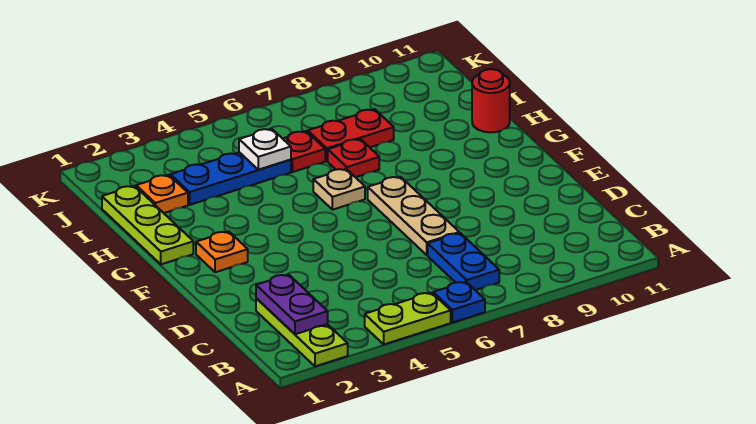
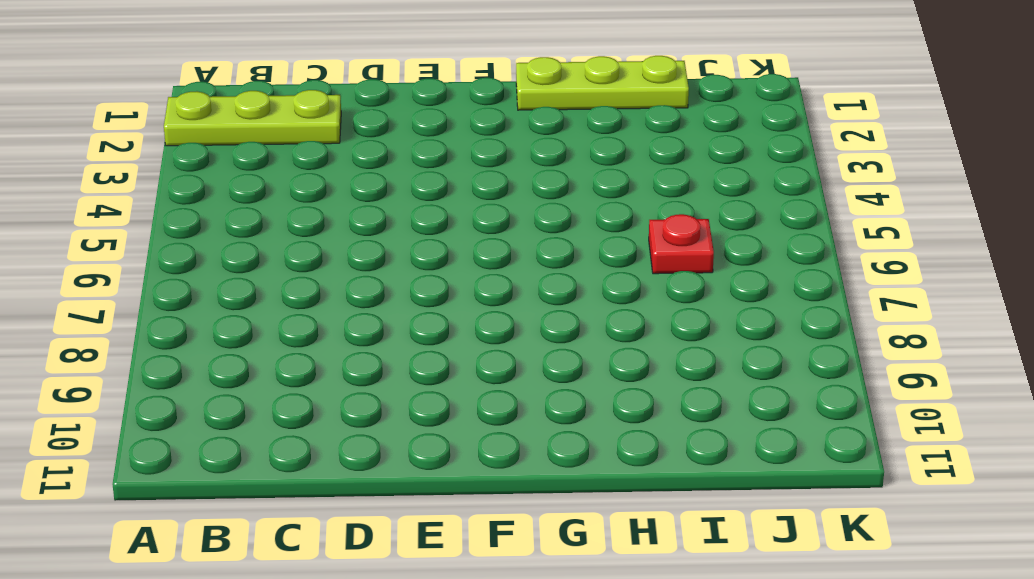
none -> lime plate A4:A5 level 1
none -> blue plate A6 level 1
none -> blue plate B7:C7 level 1

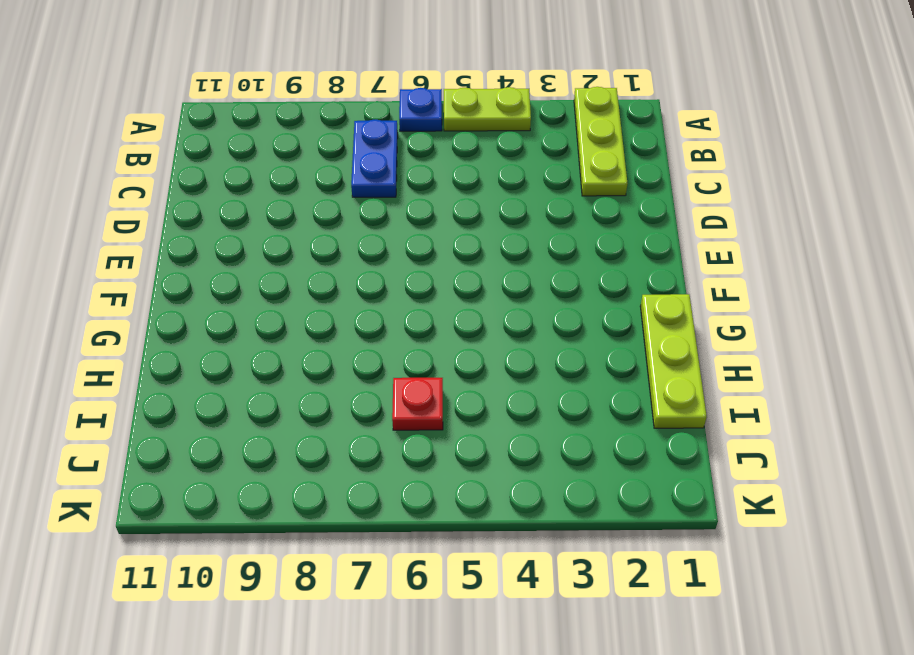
none -> tan plate D7:F7 level 1
none -> orange plate F2 level 1
none -> tan plate G6 level 1

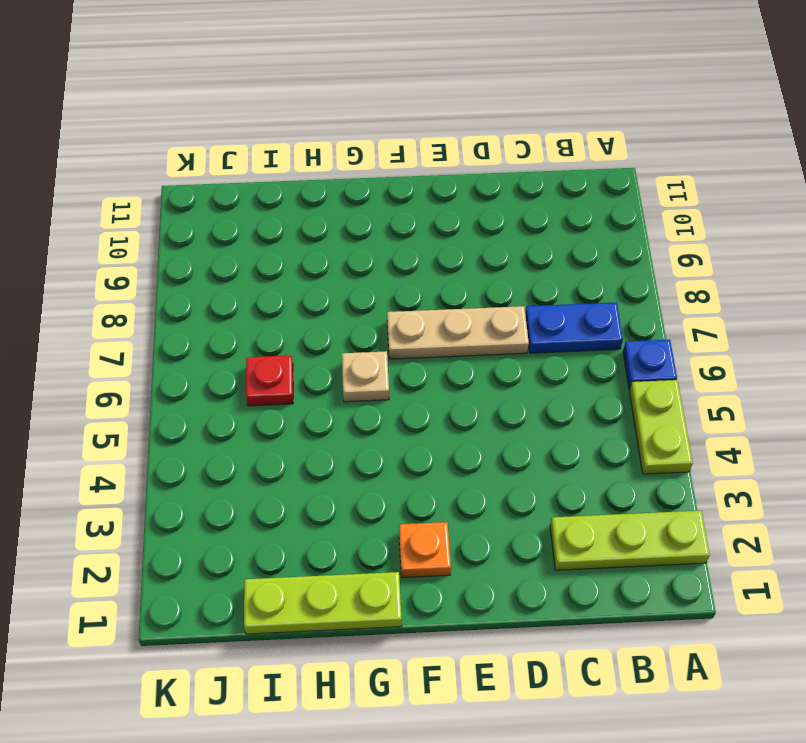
none -> red plate H7 level 1
none -> red round brick H11 level 1
none -> orange plate I2 level 1

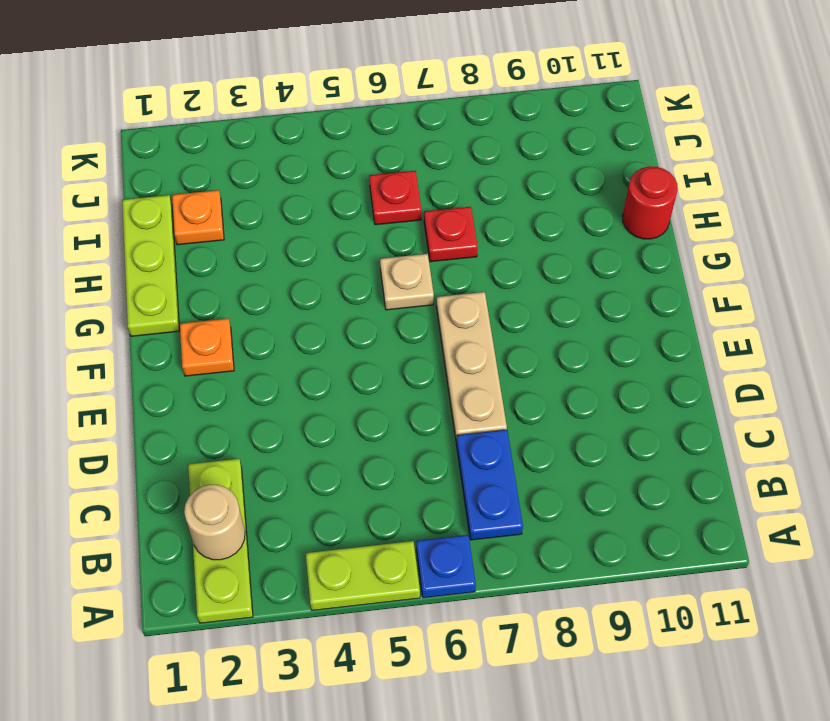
tan round brick B2 level 2 -> purple plate B2:C2 level 2
none -> blue plate I3:I5 level 1
none -> red plate I7:I8 level 1
none -> white plate I5 level 2

